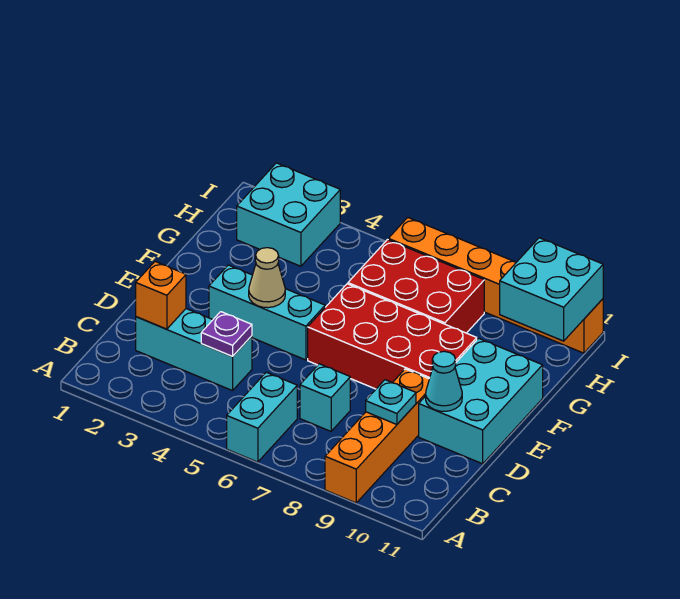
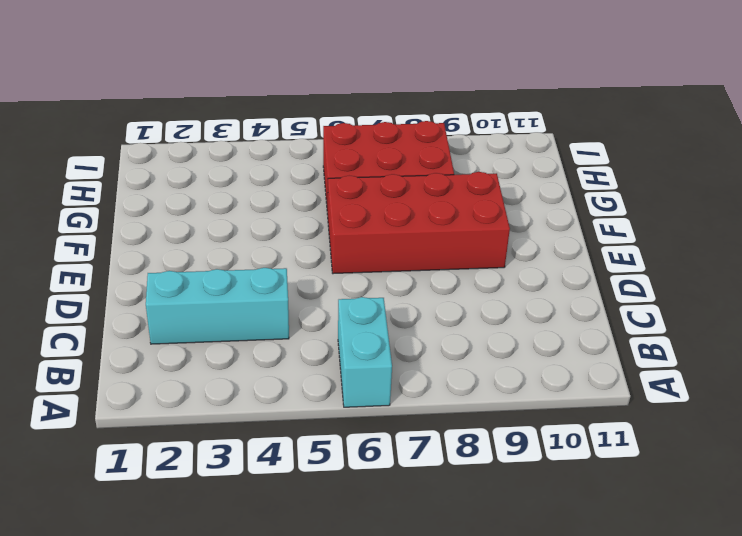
none -> orange brick A9:D9 level 1
none -> cyan brick C7 level 1
none -> cyan brick D10:F11 level 1

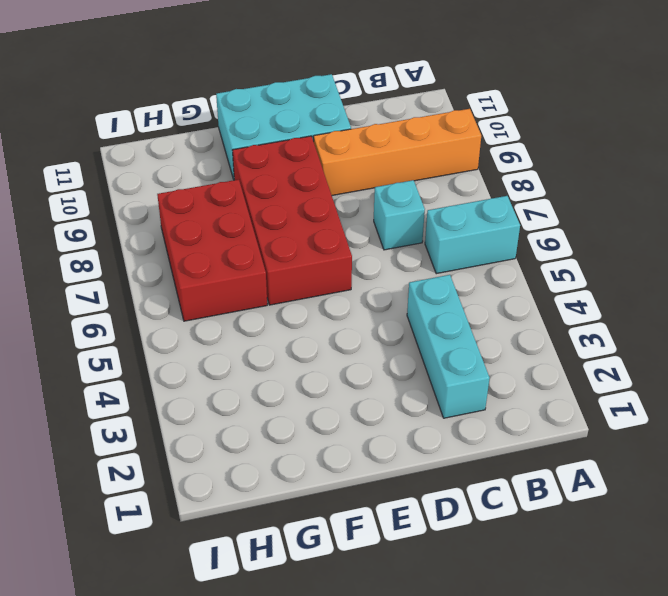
none -> cyan brick E3:E5 level 1
none -> cyan brick H2:I3 level 1
none -> orange brick I6:I11 level 1

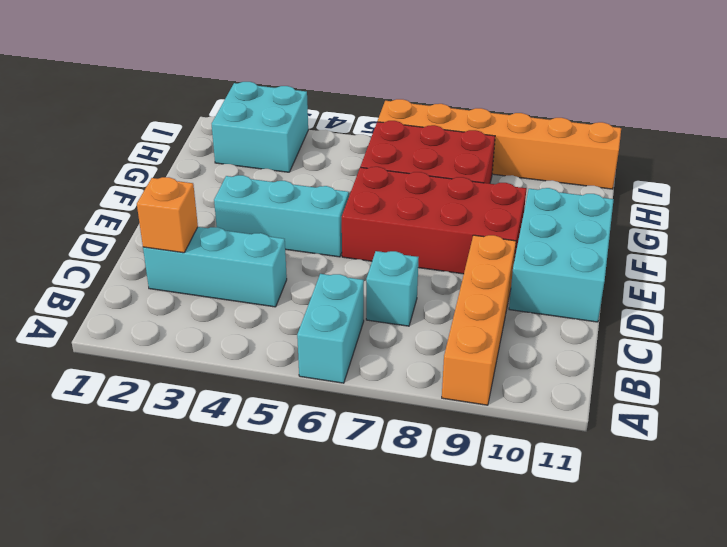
none -> purple plate C4 level 2
none -> cyan plate C9 level 2
none -> cyan cone D10 level 2

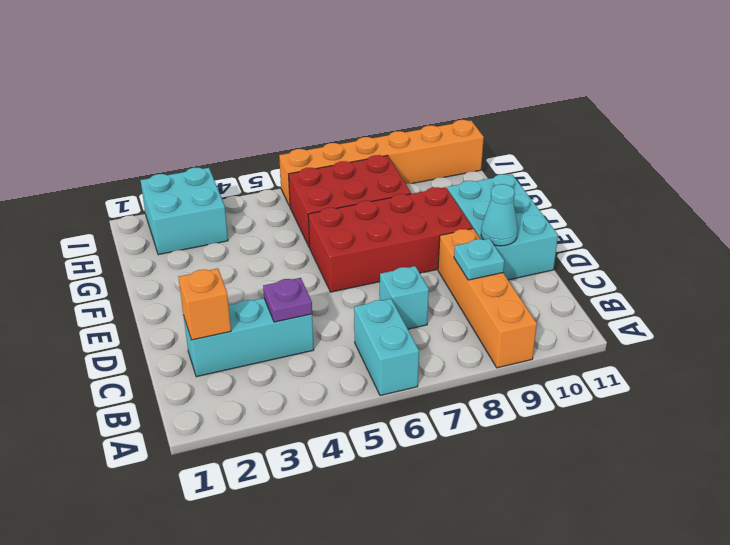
none -> cyan brick E3:E5 level 1
none -> tan cone E4 level 2
none -> cyan brick H10:I11 level 2

